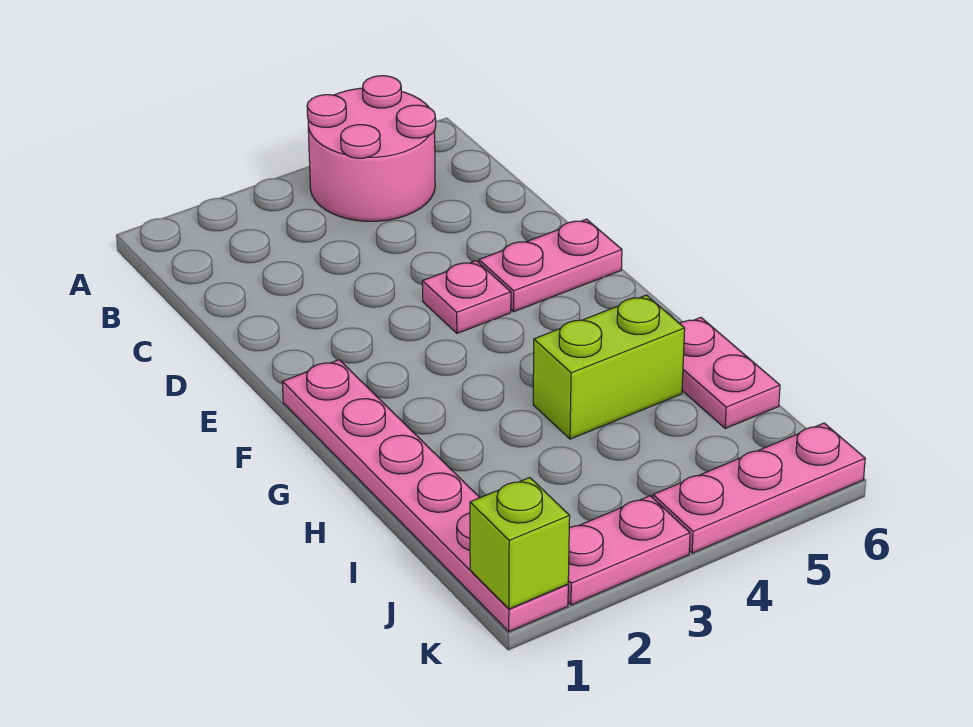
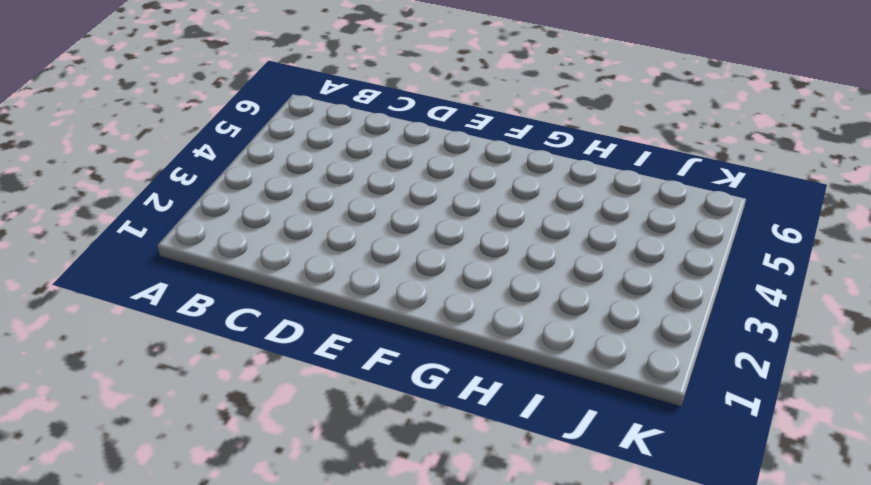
none -> pink round brick A4:B5 level 1
none -> pink plate E4 level 1

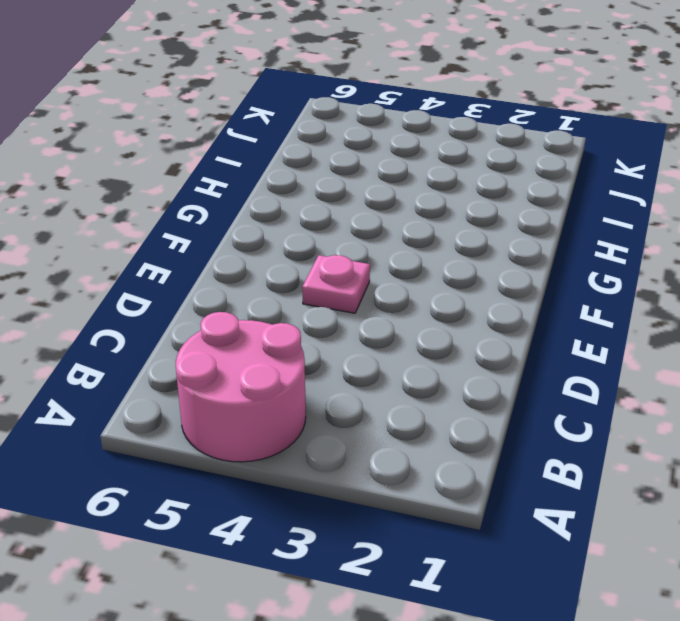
none -> pink plate E5:E6 level 1
none -> pink plate F1:K1 level 1

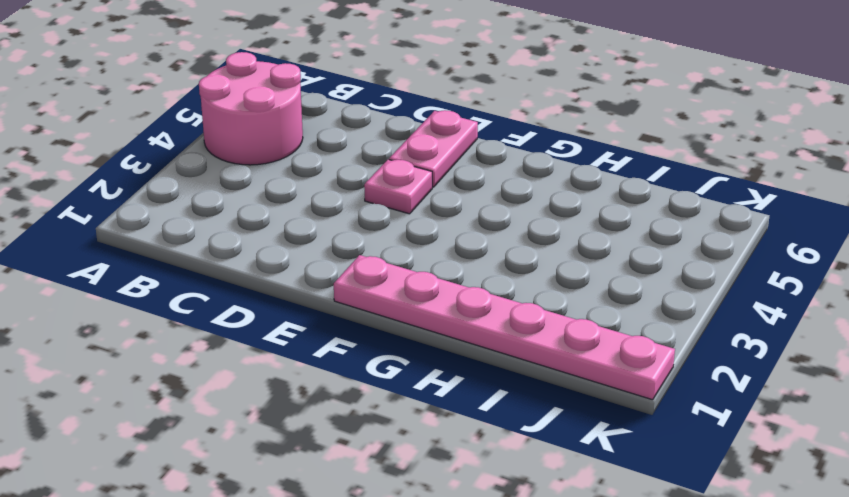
none -> lime brick H4:H5 level 1
none -> pink plate H6:I6 level 1

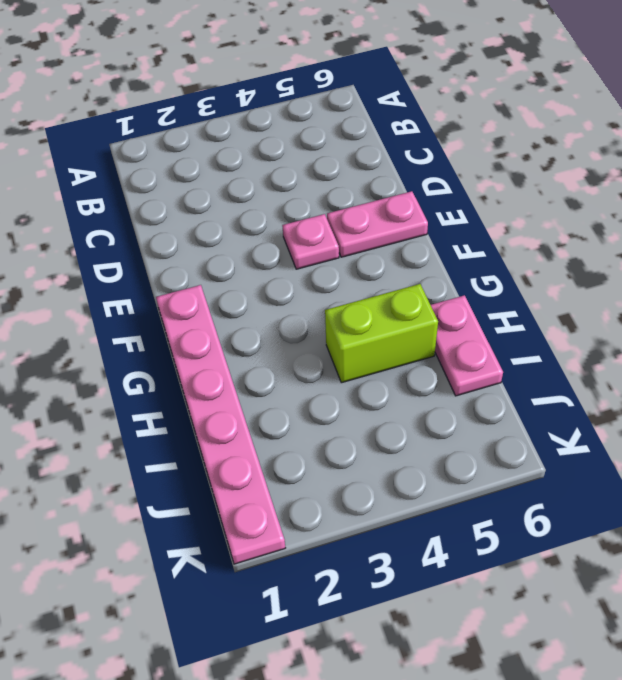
none -> pink round brick A4:B5 level 1
none -> pink plate K2:K3 level 1

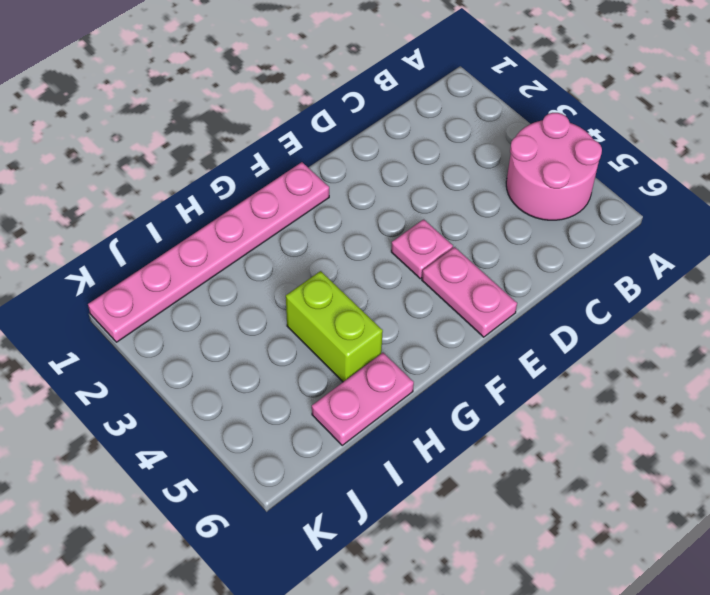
none -> pink plate K2:K3 level 1
none -> pink plate K4:K6 level 1

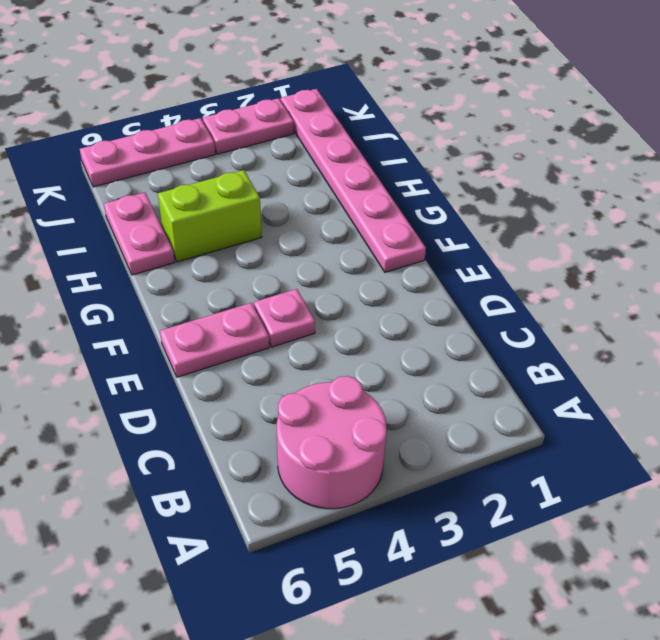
none -> lime brick K1 level 2

